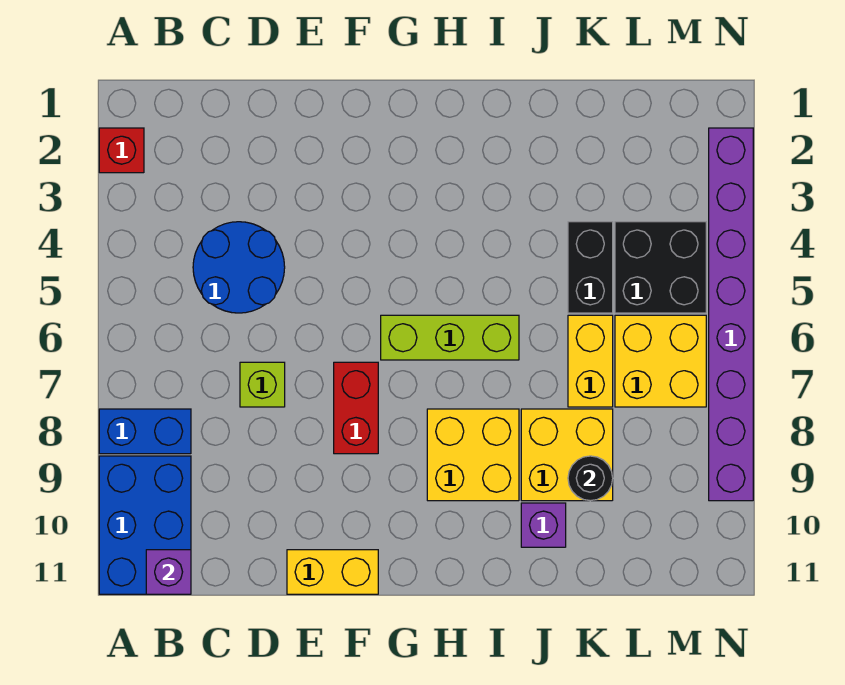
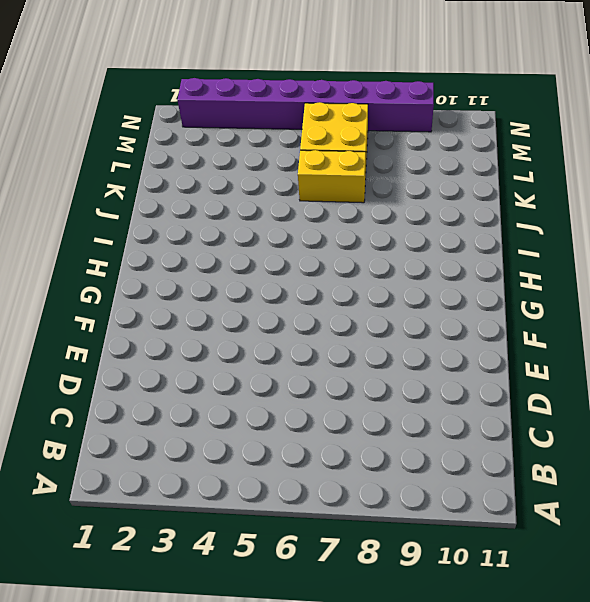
none -> red brick A2 level 1
none -> blue brick A8:B8 level 1
none -> blue brick A9:B11 level 1

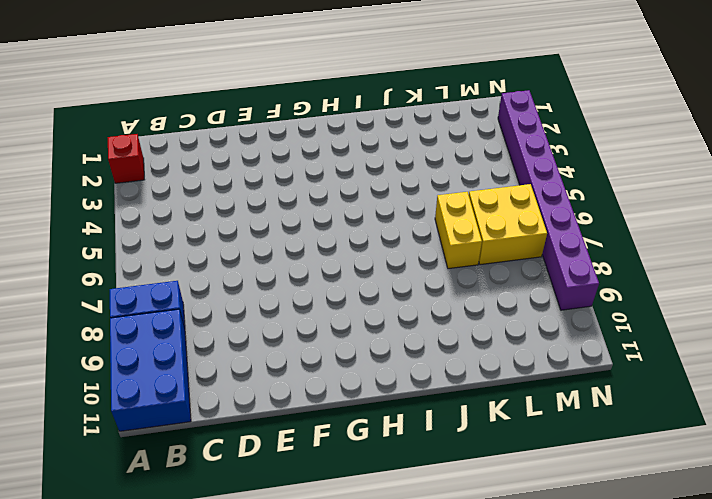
none -> blue round brick C4:D5 level 1
none -> lime brick D7 level 1
none -> yellow brick E11:F11 level 1

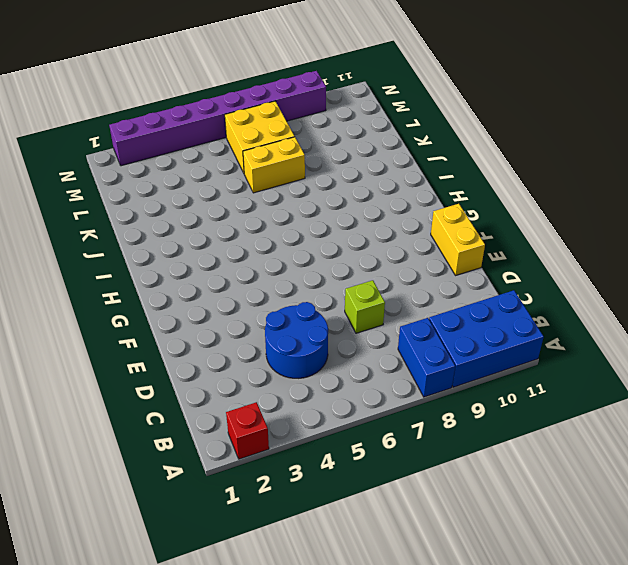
none -> red brick F7:F8 level 1
none -> lime brick G6:I6 level 1
none -> yellow brick H8:I9 level 1

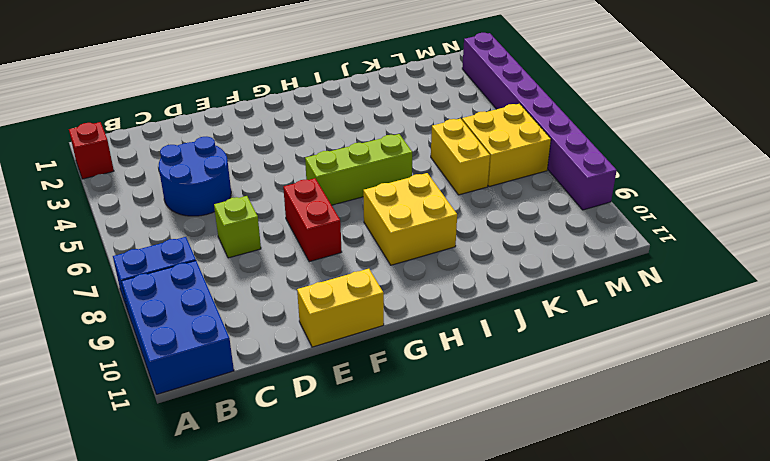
none -> yellow brick J8:K9 level 1
none -> purple brick J10 level 1
none -> black brick K4:K5 level 1

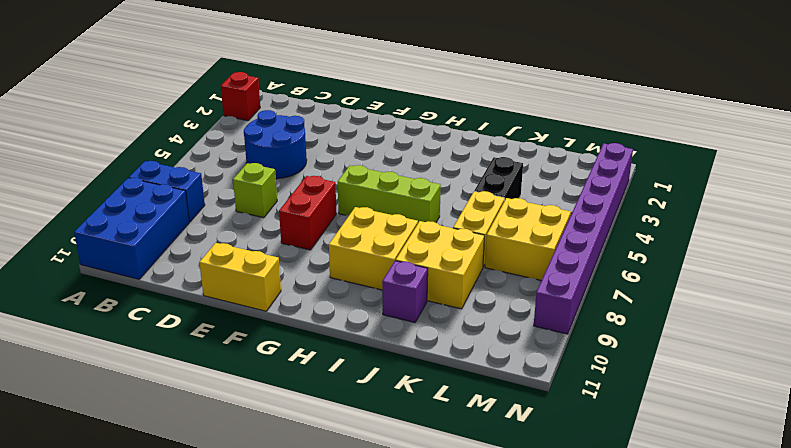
none -> black brick L4:M5 level 1
none -> purple brick B11 level 2
none -> black round brick K9 level 2

